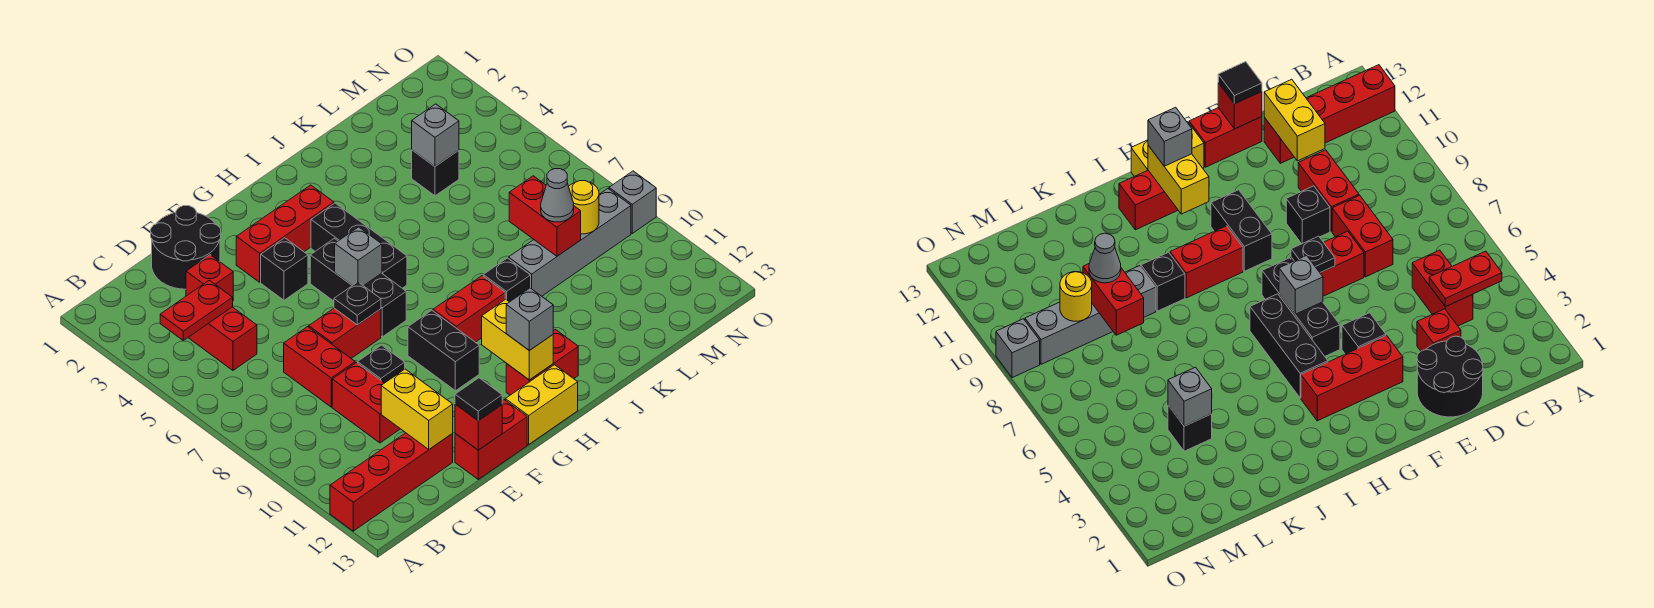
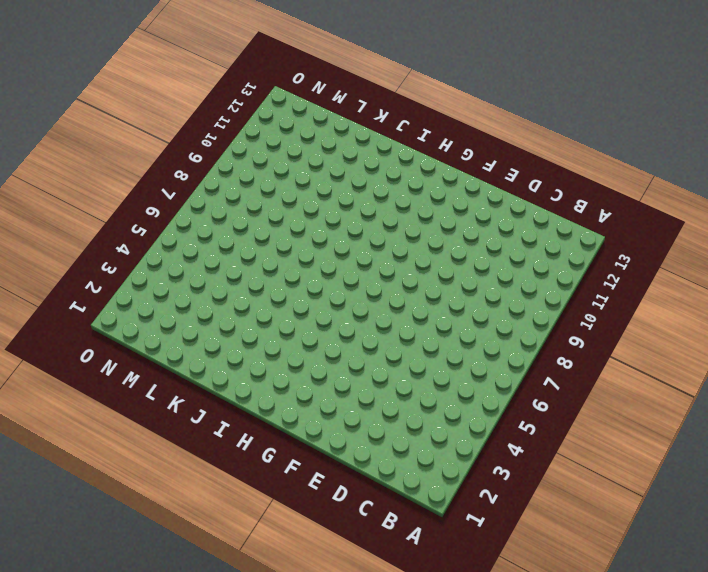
none -> red brick A12:D12 level 1
none -> red brick C4:C5 level 1
none -> black round brick D1:E2 level 1
none -> red brick D3 level 1

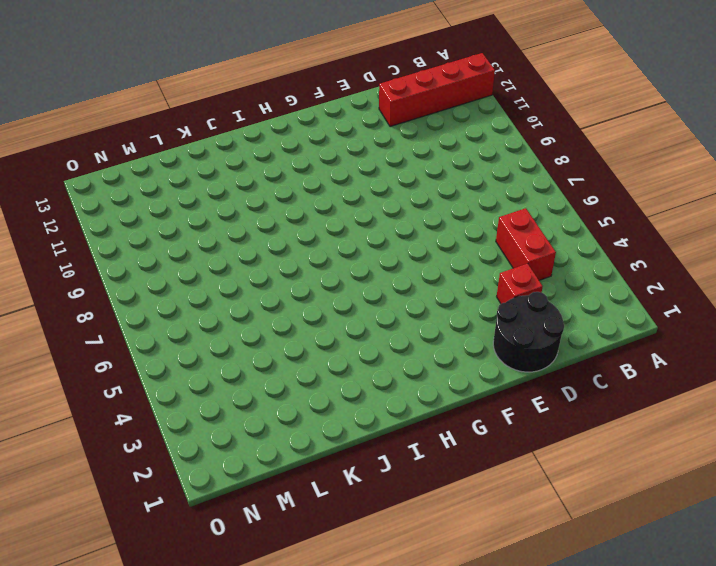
none -> red brick D7:D8 level 1
none -> red brick D9:D10 level 1
none -> red brick E7:F7 level 1
none -> black brick E9 level 1

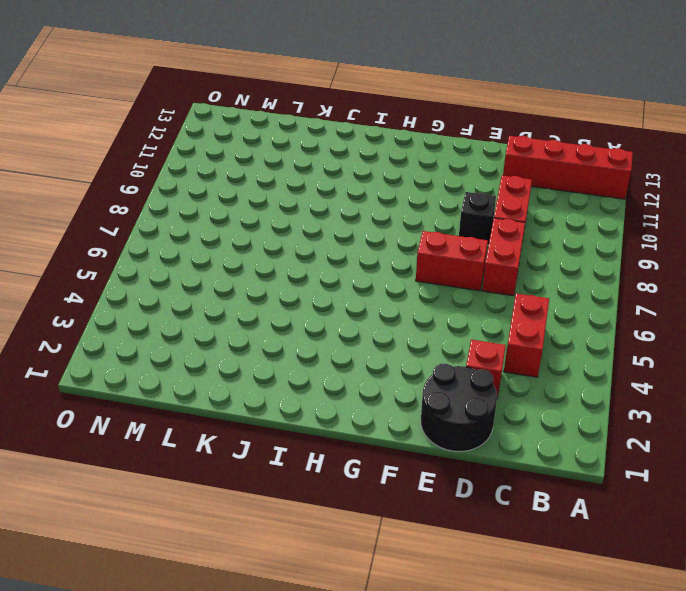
none -> red brick E13:F13 level 1
none -> red brick F3:H3 level 1
none -> black brick F4 level 1
none -> black brick G5:G7 level 1

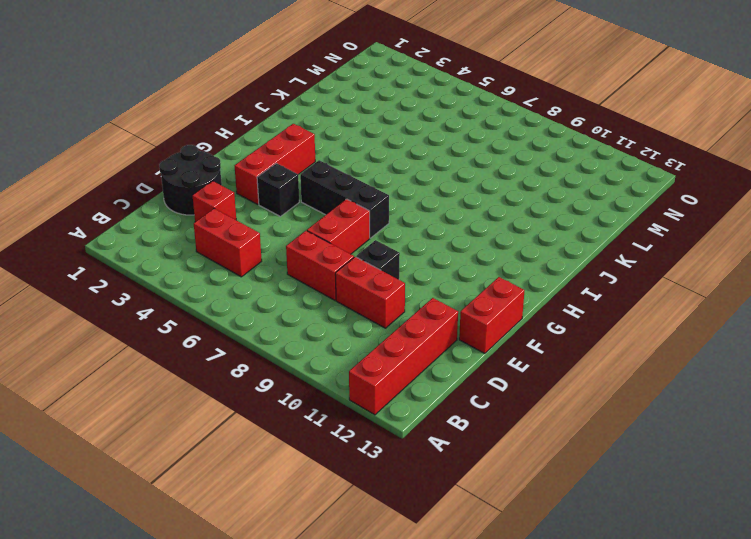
none -> black brick G9:G10 level 1
none -> yellow brick G13:H13 level 1
none -> black brick H4:H6 level 1
none -> red brick H9:I9 level 1

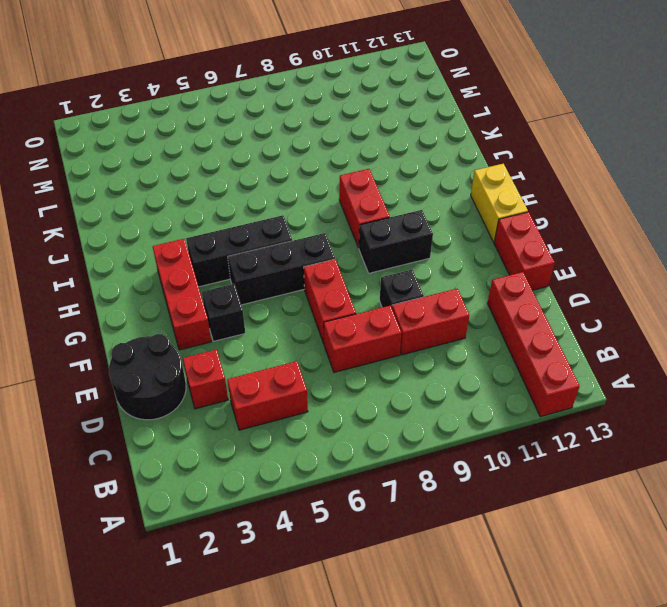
none -> red brick H12:I12 level 1
none -> black brick J9 level 1
none -> grey brick K9:N9 level 1
none -> black brick L4 level 1

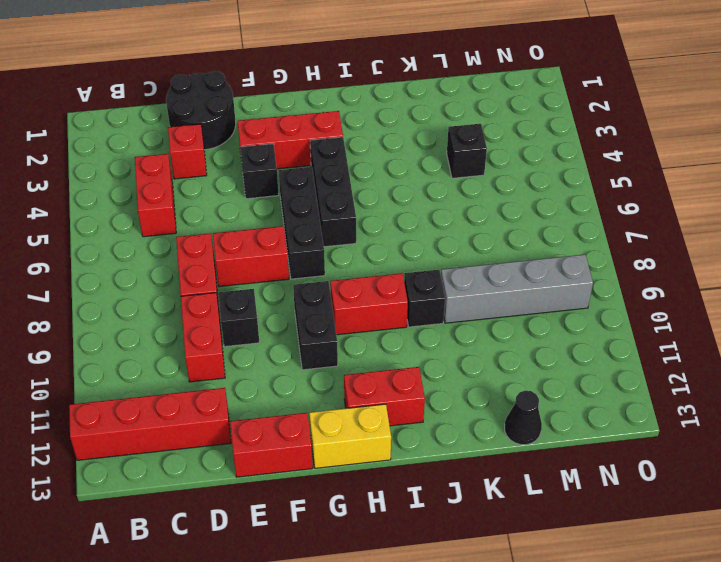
black cone L13 level 1 -> none
none -> grey brick O9 level 1
none -> red plate B4:C4 level 2
none -> yellow brick D11:D12 level 2
none -> red brick E13 level 2

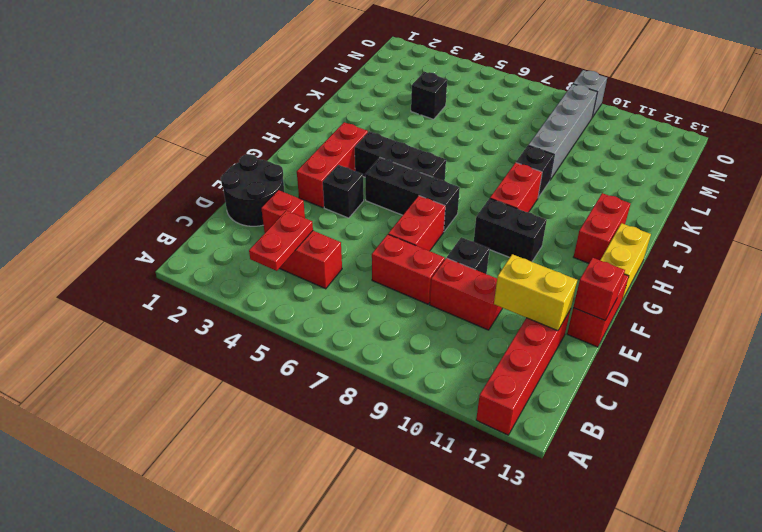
none -> black plate F7 level 2
none -> grey brick G6 level 2
none -> yellow brick H11:H12 level 2
none -> grey brick L4 level 2

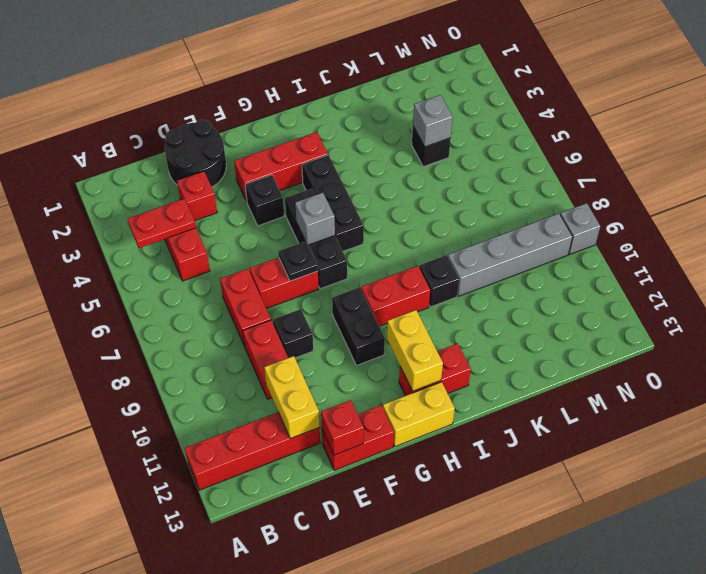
none -> red brick L8:L9 level 2
none -> yellow round brick M9 level 2
none -> black tile E13 level 3
none -> grey brick H12 level 3

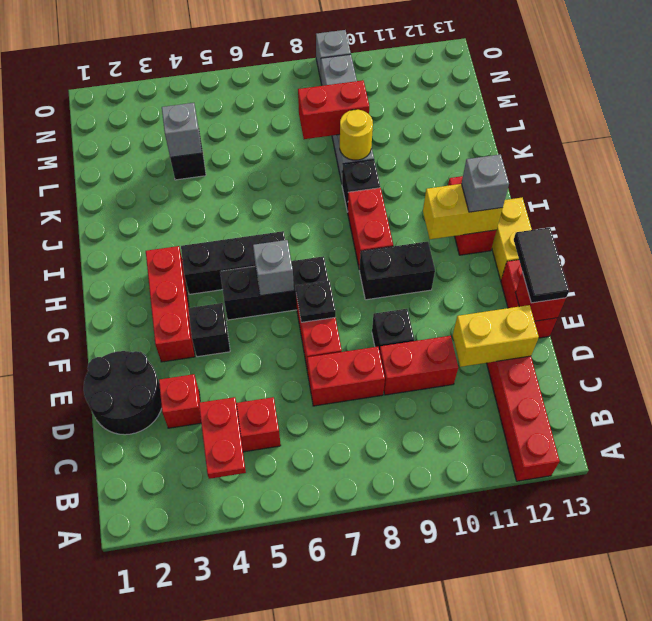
black tile E13:F13 level 3 -> black tile E13 level 3
yellow round brick K9 level 2 -> yellow round brick M9 level 2
none -> grey cone L9 level 3

